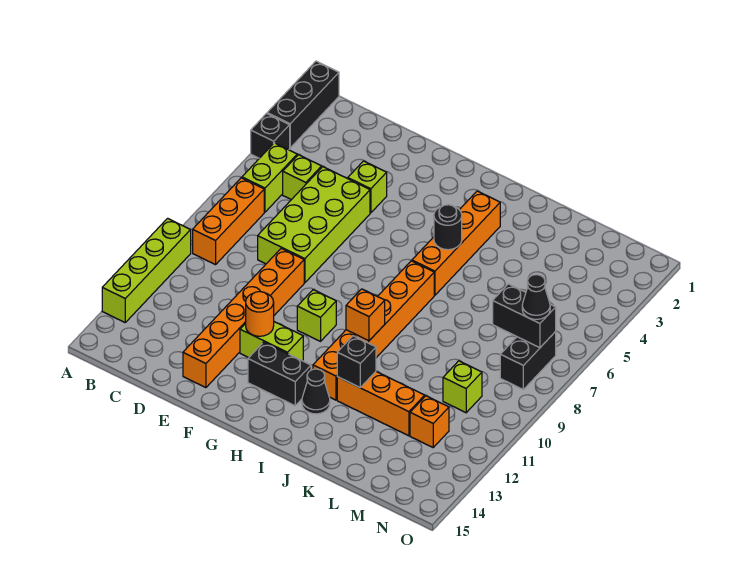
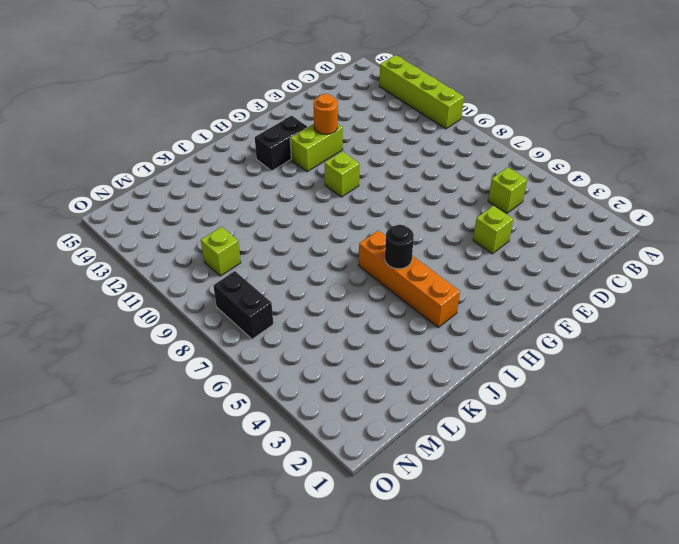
none -> black brick A1:A3 level 1
none -> black brick A4 level 1
none -> lime brick B5:B6 level 1

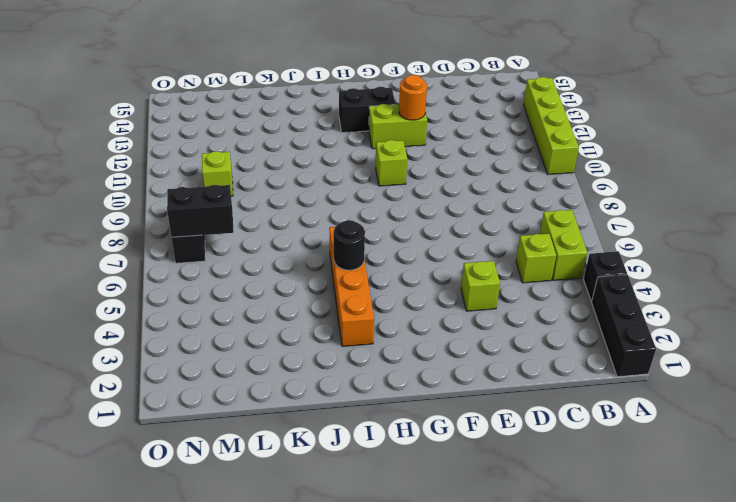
none -> orange brick B7:B9 level 1
none -> lime brick D5:E8 level 1
none -> orange brick E9:E14 level 1

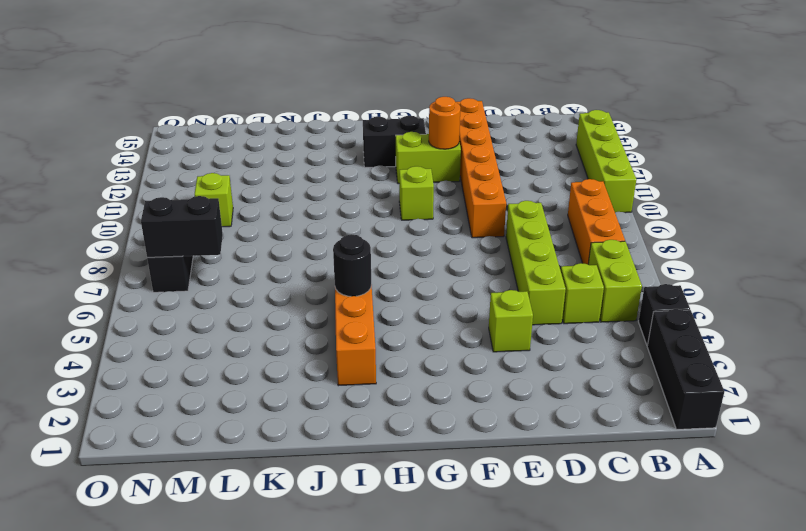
lime brick D5:D8 level 1 -> lime brick D5:E8 level 1
none -> orange brick I7:I12 level 1
none -> black cone I13 level 1
none -> orange brick J12:L12 level 1

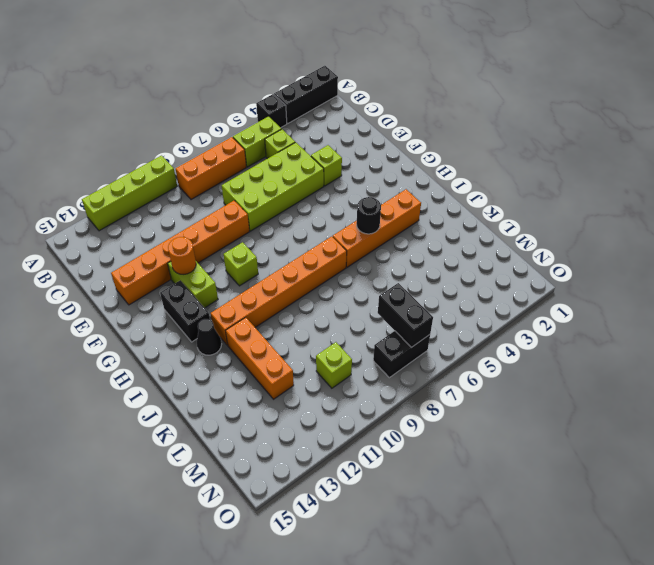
none -> orange brick M12 level 1
none -> orange brick I10 level 2
none -> black brick J12 level 2

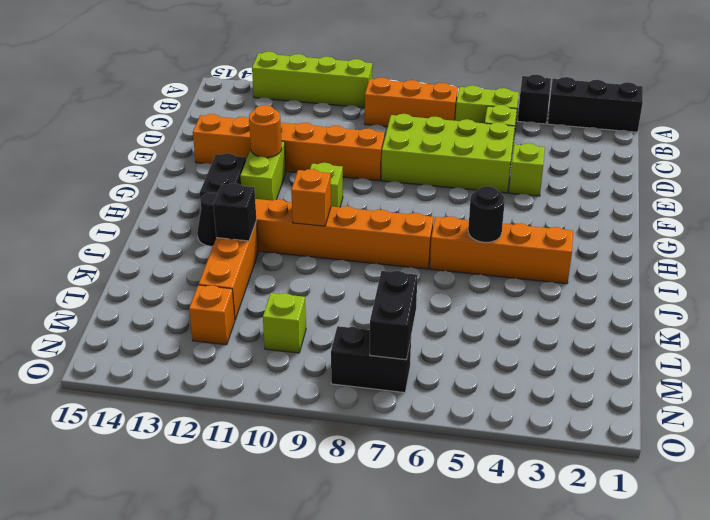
none -> black cone N7 level 3

